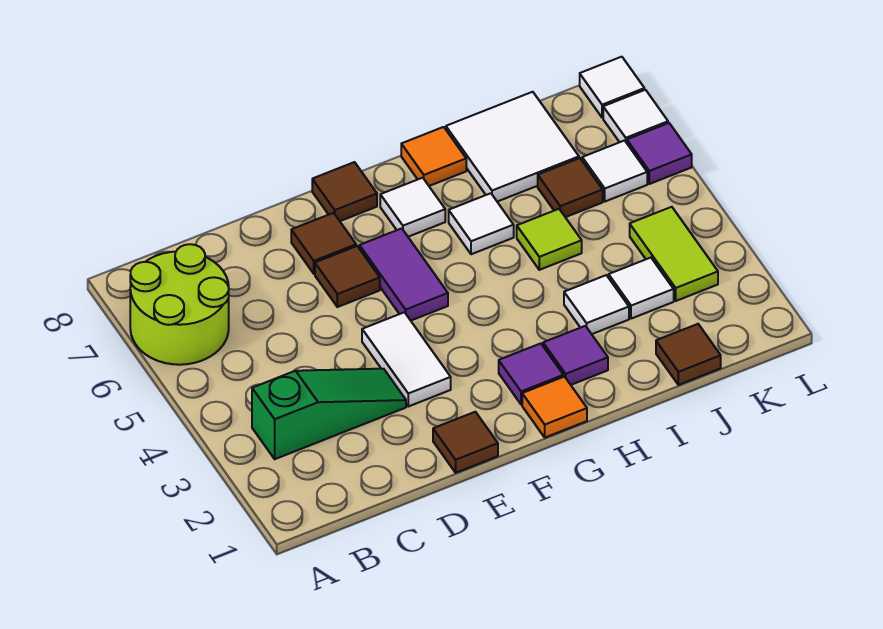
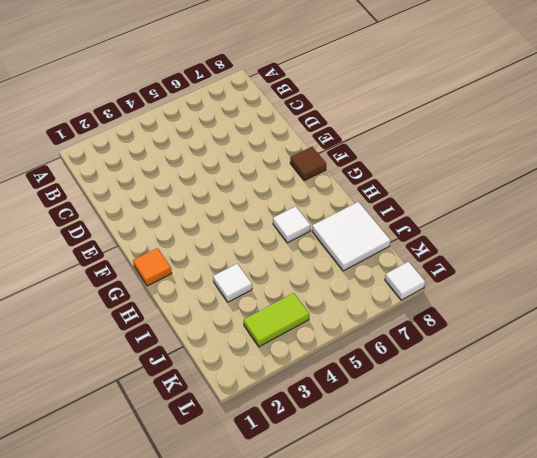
none -> lime round brick A6:B7 level 1
none -> green slope B3:D3 level 1 top B
none -> brown tile E1 level 1

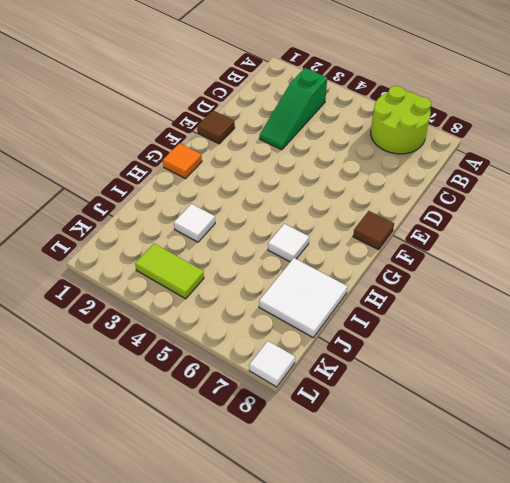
none -> white tile E3:E4 level 1
none -> brown tile E6 level 1
none -> brown tile E7 level 1

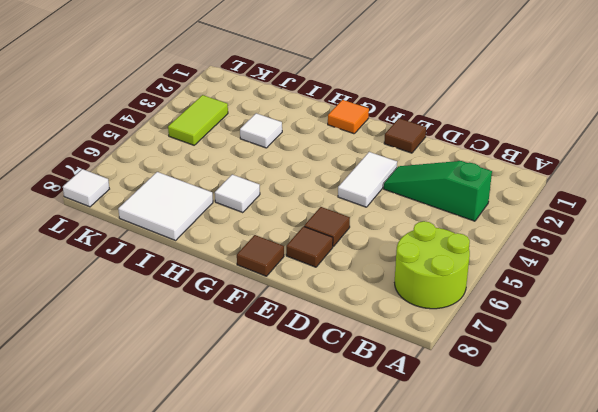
none -> purple tile F5:F6 level 1
none -> purple tile G2 level 1
none -> white tile G7 level 1

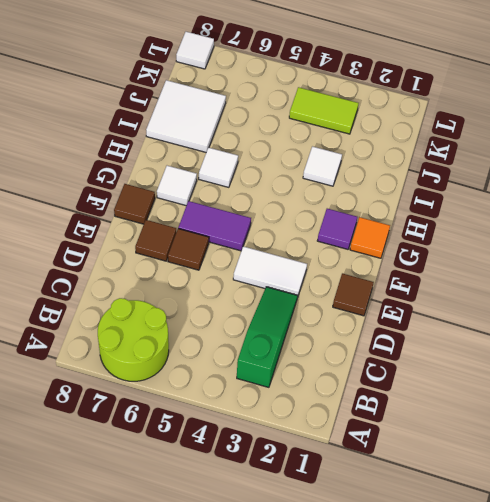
none -> purple tile H2 level 1
none -> orange tile H8 level 1
none -> lime tile I5 level 1

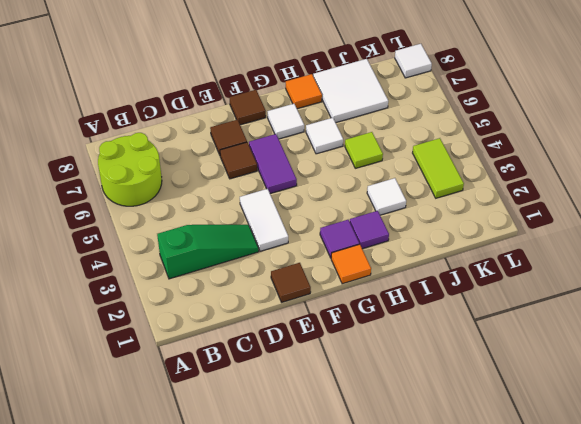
none -> brown tile J1 level 1
none -> white tile J3 level 1
none -> brown tile J6 level 1

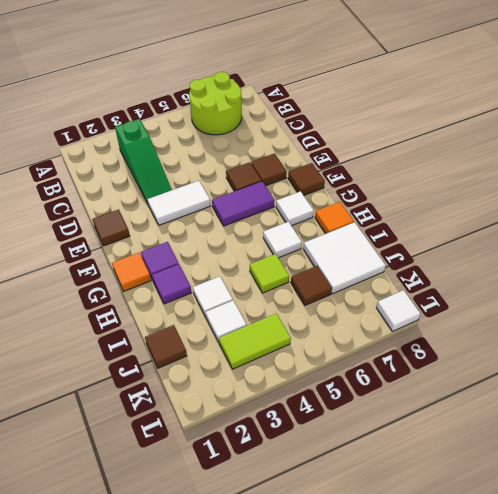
none -> white tile K6 level 1
none -> purple tile L6 level 1
none -> white tile L7 level 1

